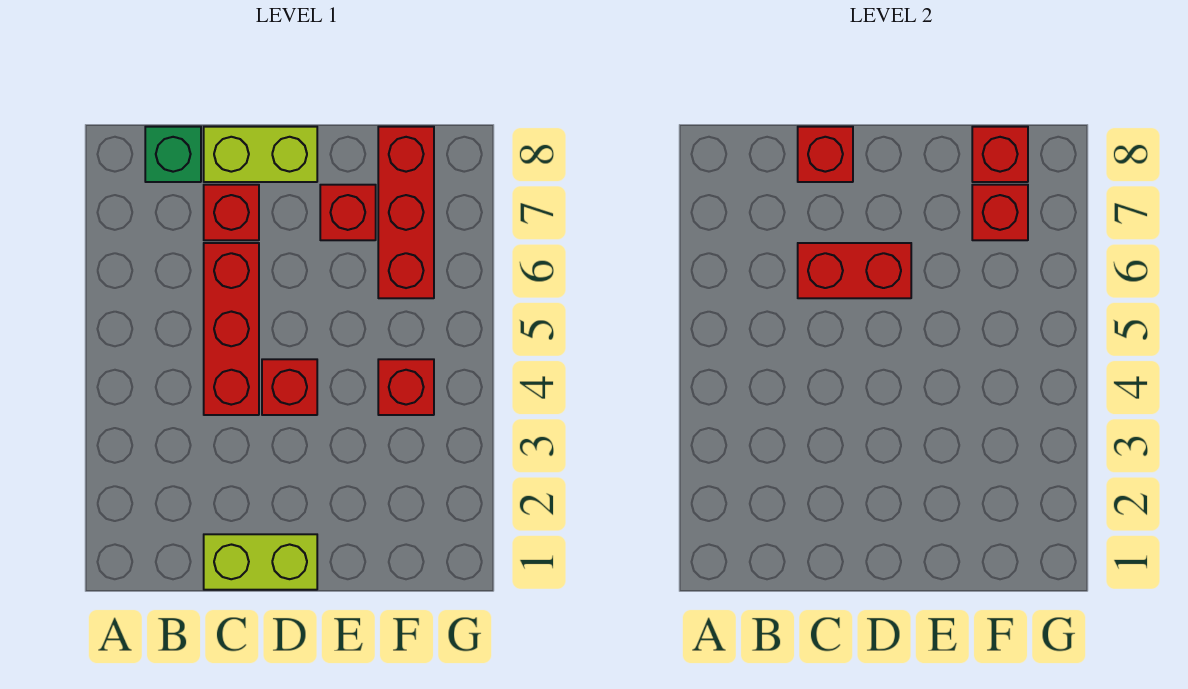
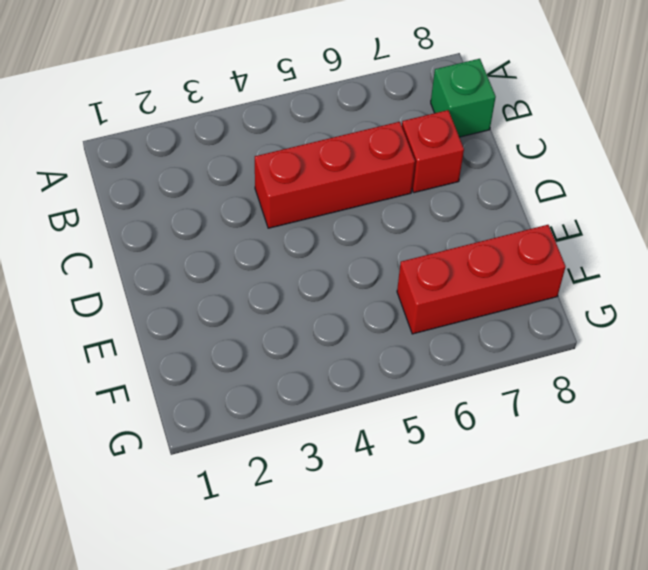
none -> lime brick C1:D1 level 1
none -> lime brick C8:D8 level 1
none -> red brick D4 level 1

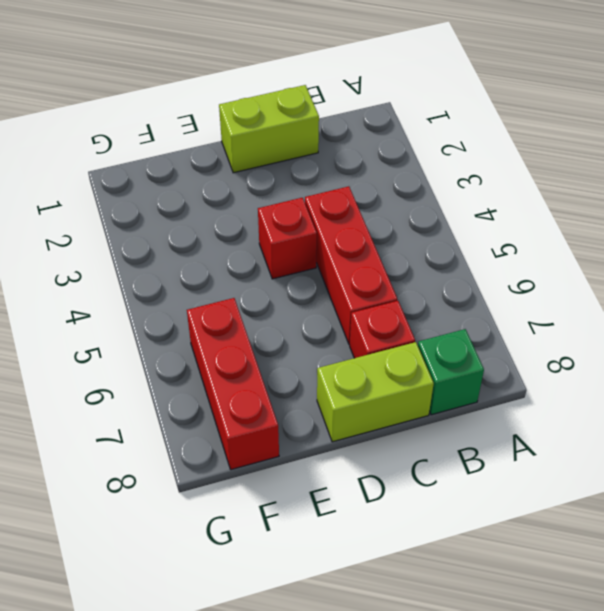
none -> red brick E7 level 1
none -> red brick F4 level 1
none -> red brick C6:D6 level 2

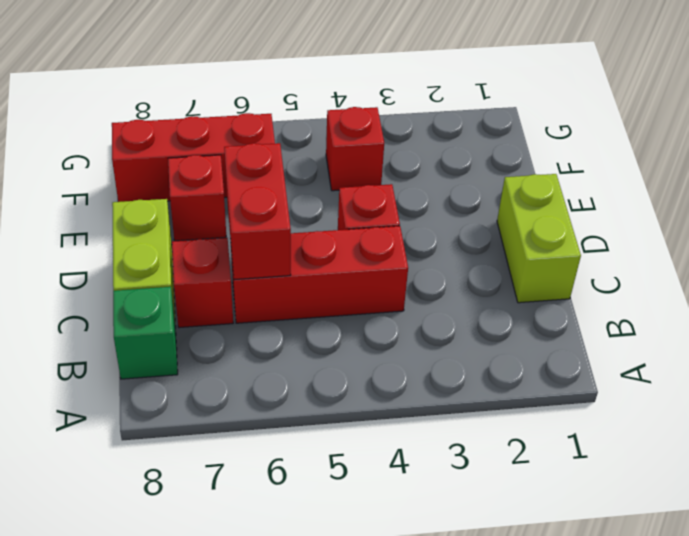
none -> red brick C8 level 2
none -> red brick F7 level 2
none -> red brick F8 level 2

